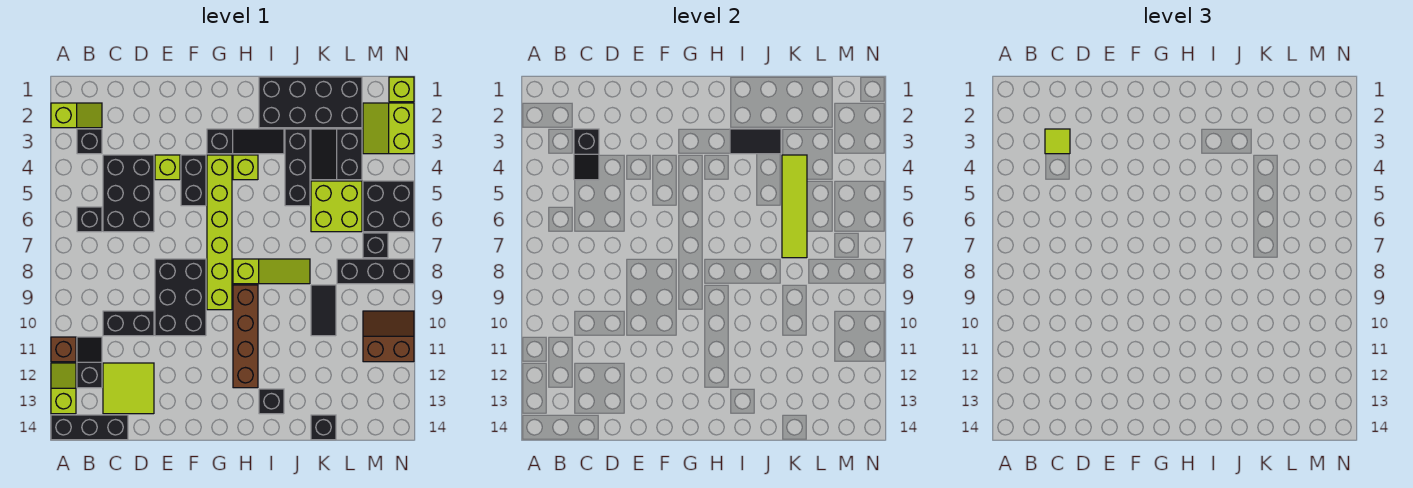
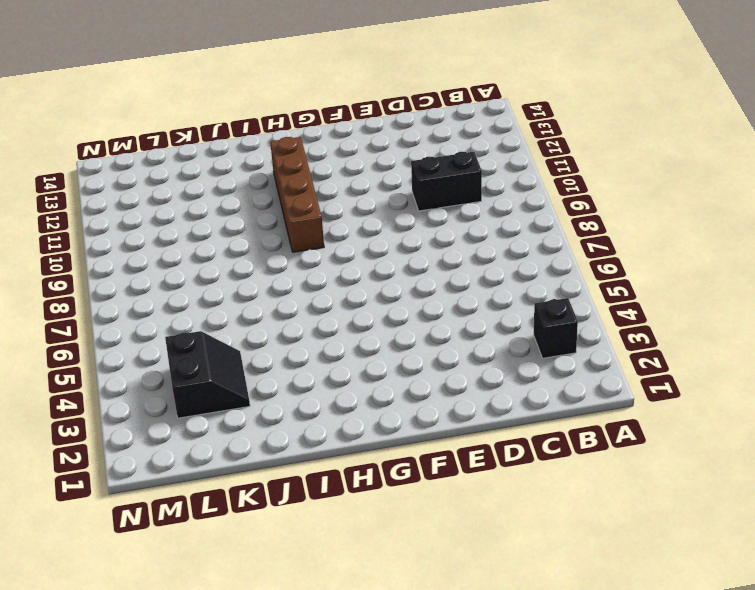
none -> lime slope A2:B2 level 1 top A
none -> brown brick A11 level 1
none -> lime slope A12:A13 level 1 top 13
none -> black brick A14:C14 level 1

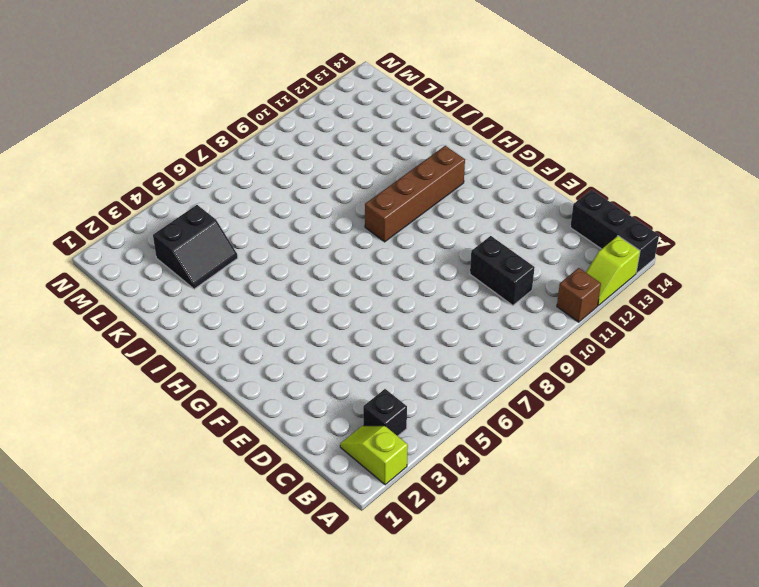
none -> black brick B6 level 1
none -> black slope B11:B12 level 1 top 12
none -> black brick C4:D6 level 1
none -> lime tile C12:D13 level 1

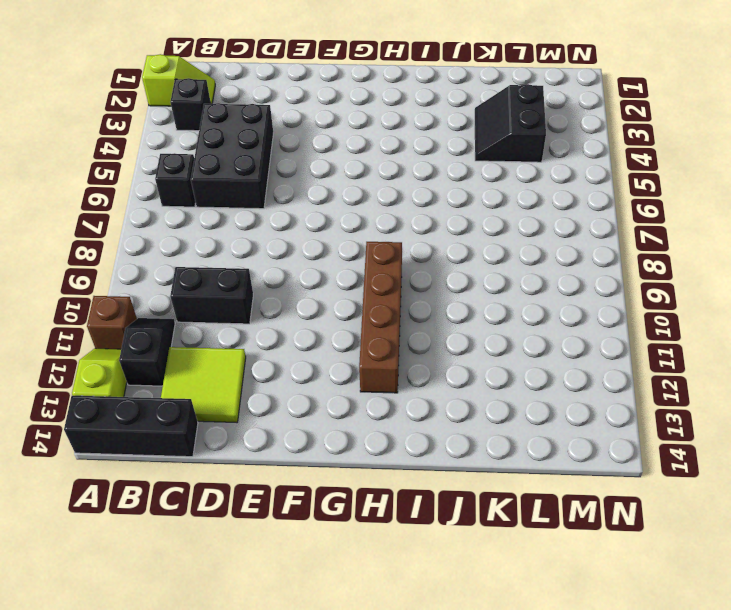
none -> lime brick E4 level 1
none -> black brick E8:F10 level 1
none -> black brick F4:F5 level 1
none -> black slope G3:I3 level 1 top G

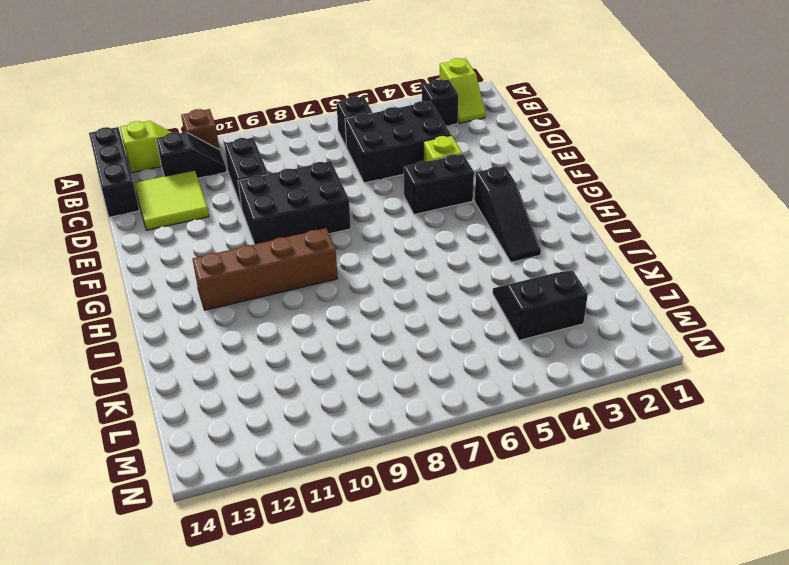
none -> lime brick G4:G9 level 1
none -> lime brick H4 level 1
none -> lime slope H8:J8 level 1 top H
none -> black brick I1:L2 level 1

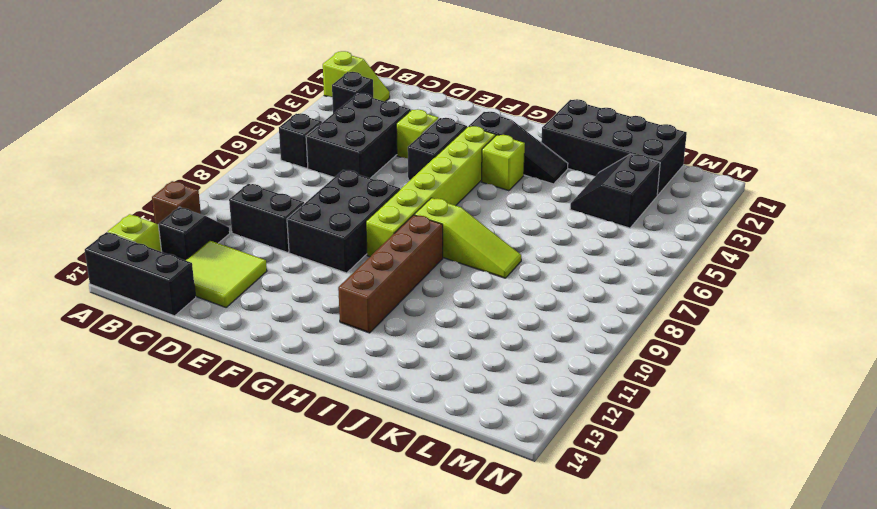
none -> black brick I13 level 1
none -> black brick J3:J5 level 1
none -> lime brick K5:L6 level 1
none -> black tile K9:K10 level 1

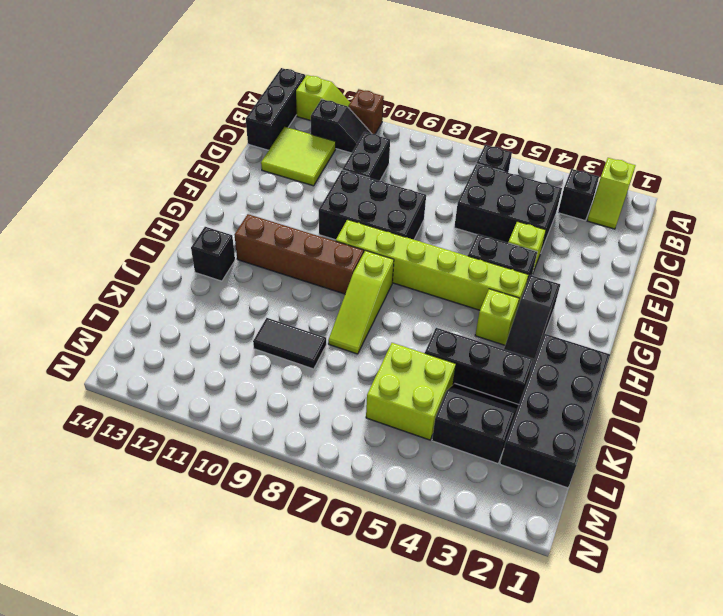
none -> black brick K14 level 1
none -> black brick L8:N8 level 1
none -> lime slope M2:N3 level 1 top N
none -> black brick M5:N6 level 1

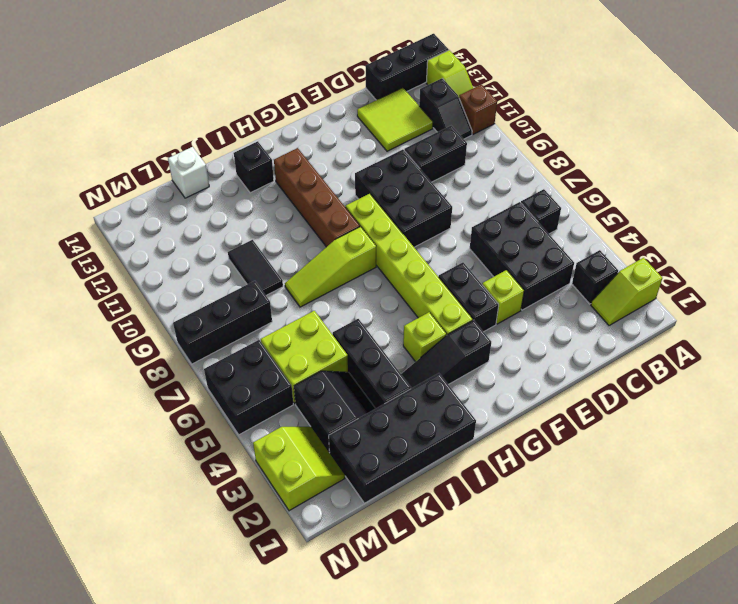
white brick K14 level 1 -> black brick K14 level 1
none -> black brick M7 level 1
none -> brown slope M10:N11 level 1 top 11
none -> lime brick N1 level 1
none -> black slope C3:C4 level 2 top 3

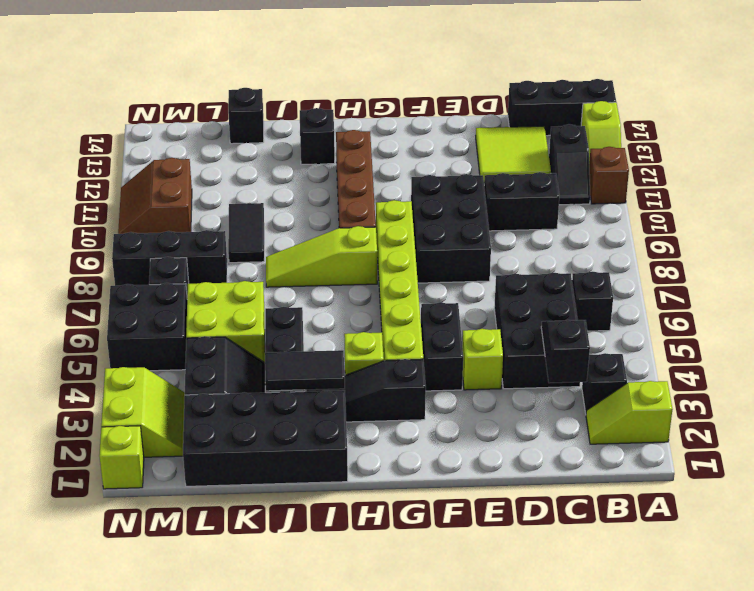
brown slope M10:N11 level 1 top M -> brown slope M10:N11 level 1 top 11
none -> lime tile K4:K7 level 2
none -> lime tile C3 level 3

